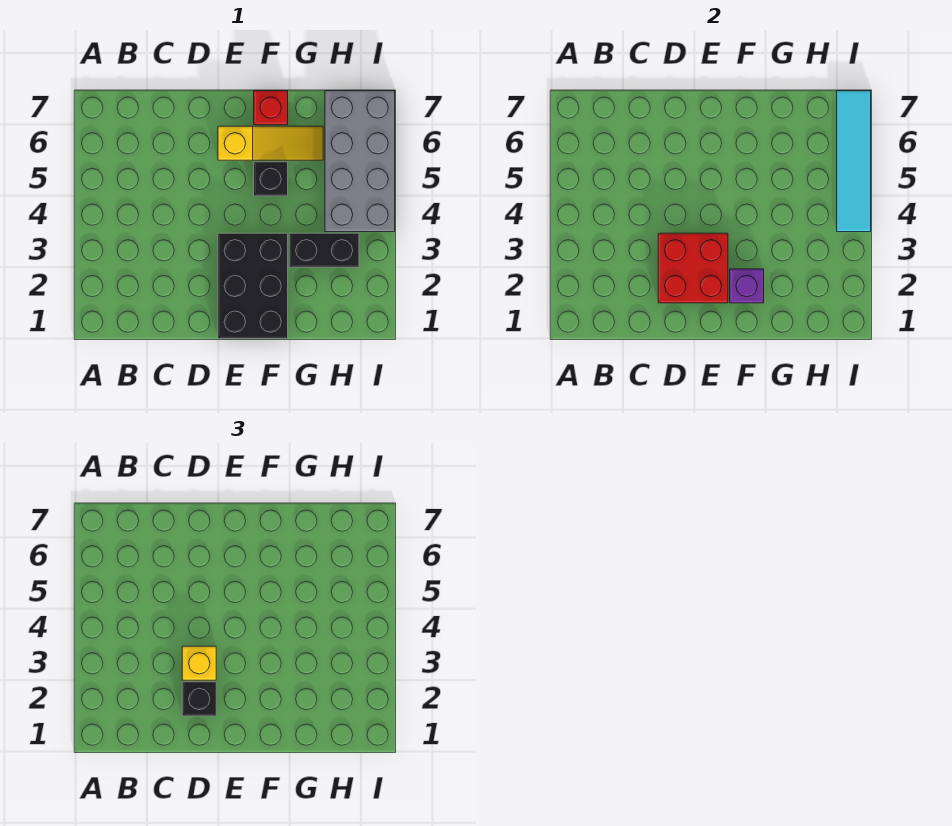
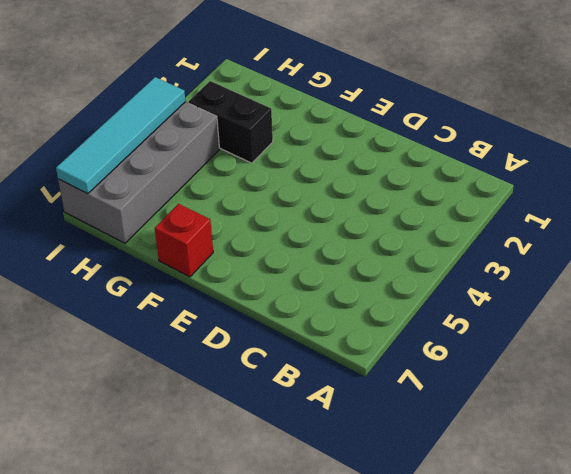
none -> black brick E1:F3 level 1
none -> yellow slope E6:G6 level 1 top E

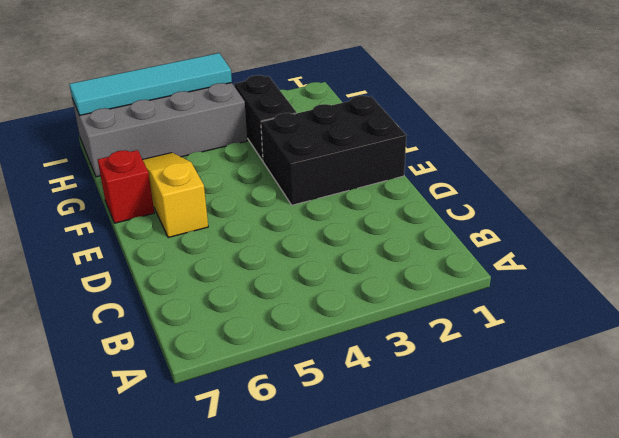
none -> black brick F5 level 1
none -> red brick D2:E3 level 2

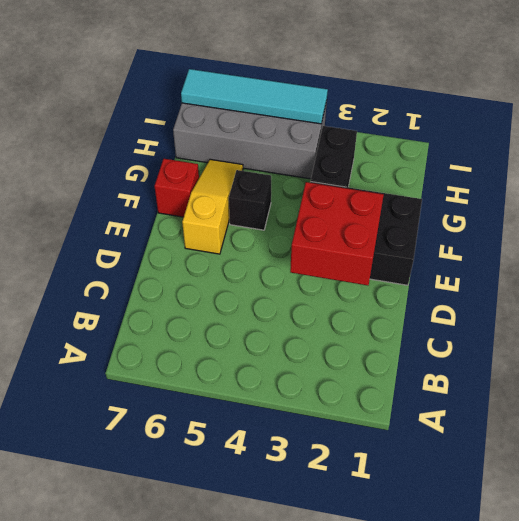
none -> purple brick F2 level 2
none -> black brick D2 level 3

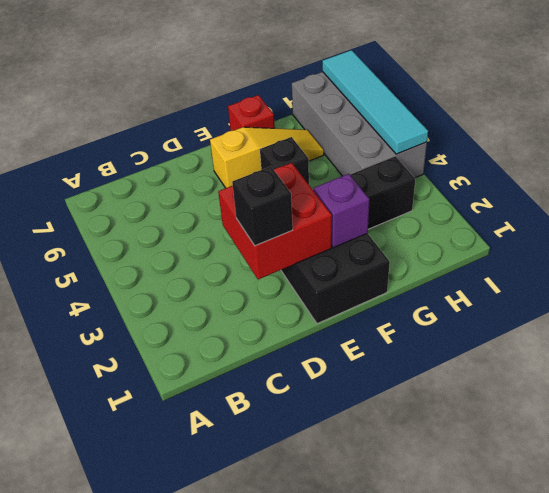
none -> yellow brick D3 level 3

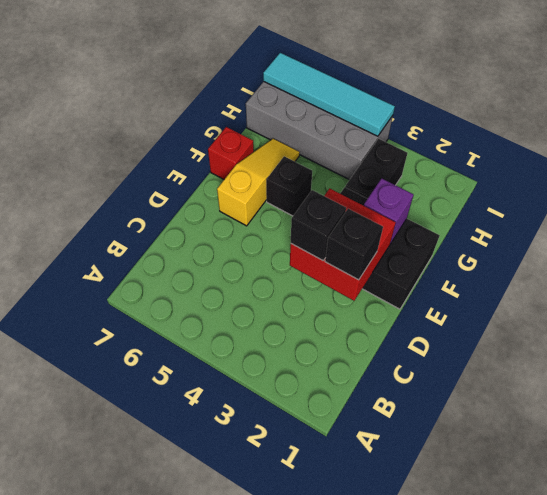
black brick D3 level 3 -> yellow brick D3 level 3

